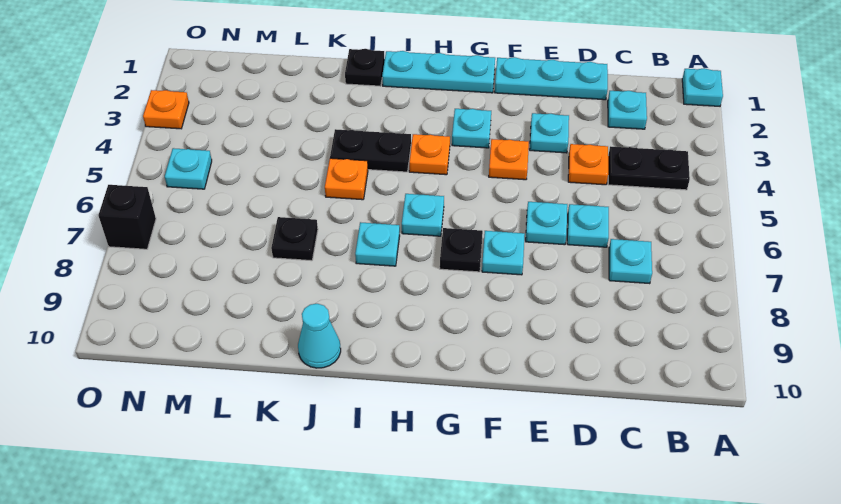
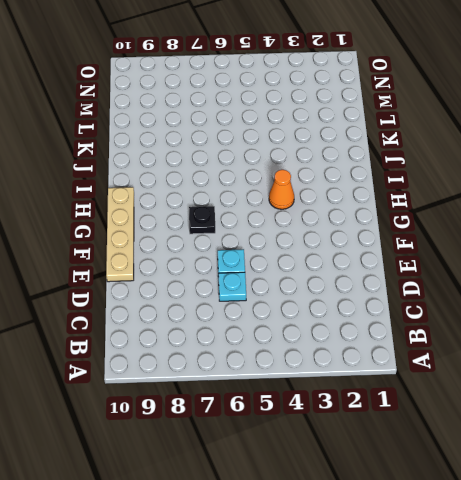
tan plate E10:H10 level 1 -> none
orange cone H4 level 1 -> orange plate H4 level 1
none -> cyan plate A1 level 1
none -> black plate B4:C4 level 1
none -> cyan plate C2 level 1

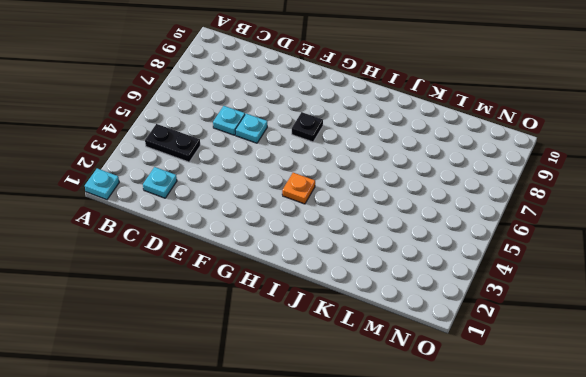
none -> cyan plate C7 level 1
none -> cyan plate D1:F1 level 1
none -> orange plate D4 level 1

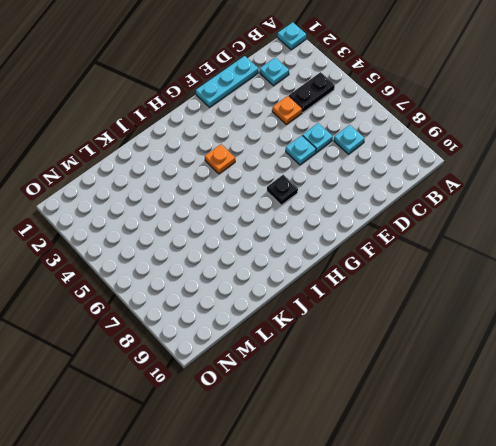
none -> cyan plate E3 level 1
none -> orange plate F4 level 1
none -> cyan plate F7 level 1

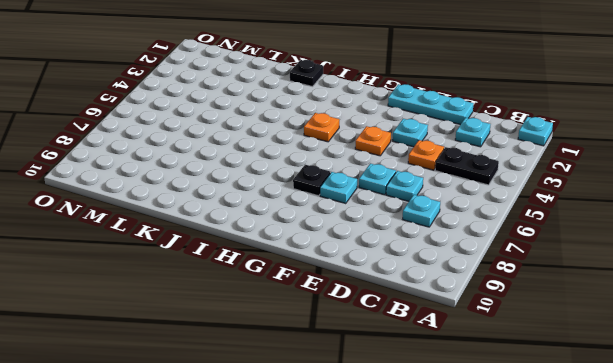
none -> cyan plate G1:I1 level 1
none -> cyan plate G3 level 1
none -> cyan plate H6 level 1

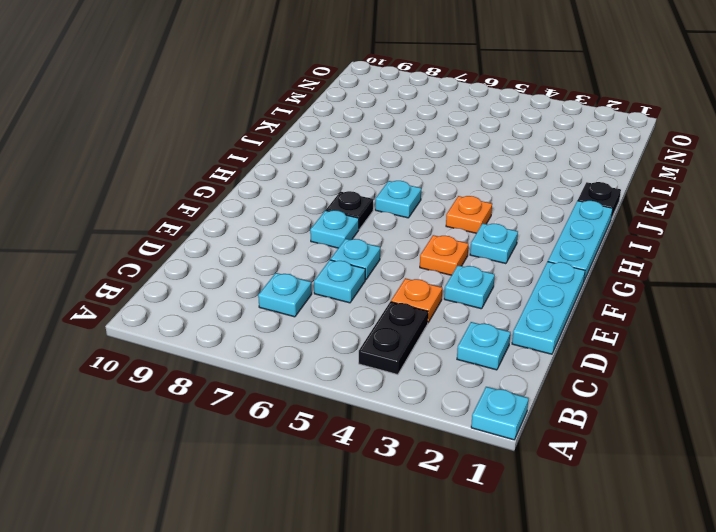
none -> black plate I4:J4 level 1
none -> cyan plate I7 level 1
none -> orange plate J5 level 1

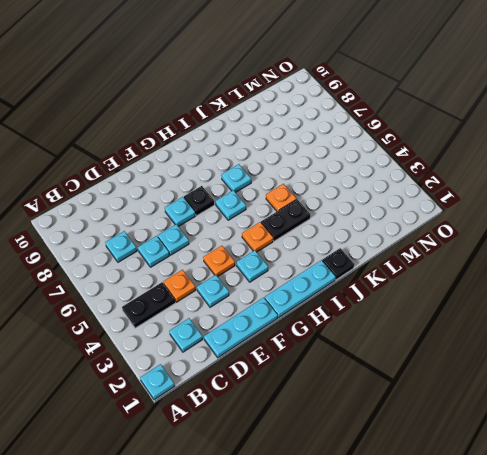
none -> cyan cone J10 level 1
none -> black plate K7 level 1
none -> cyan plate N5 level 1

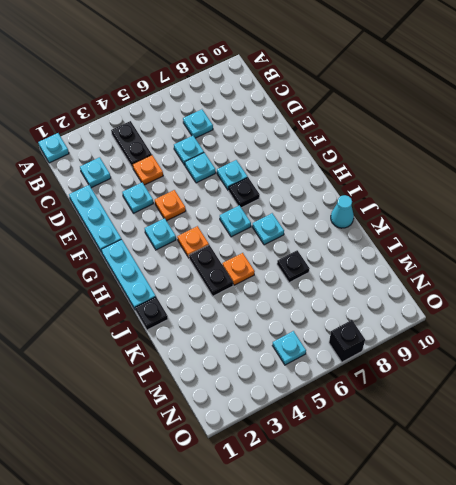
none -> orange plate O3 level 1

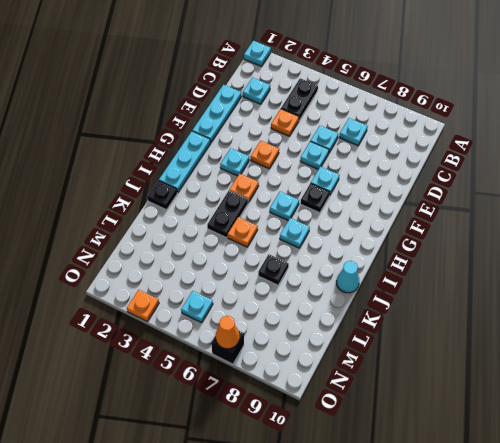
orange cone O7 level 2 -> none
none -> cyan plate E3 level 1

